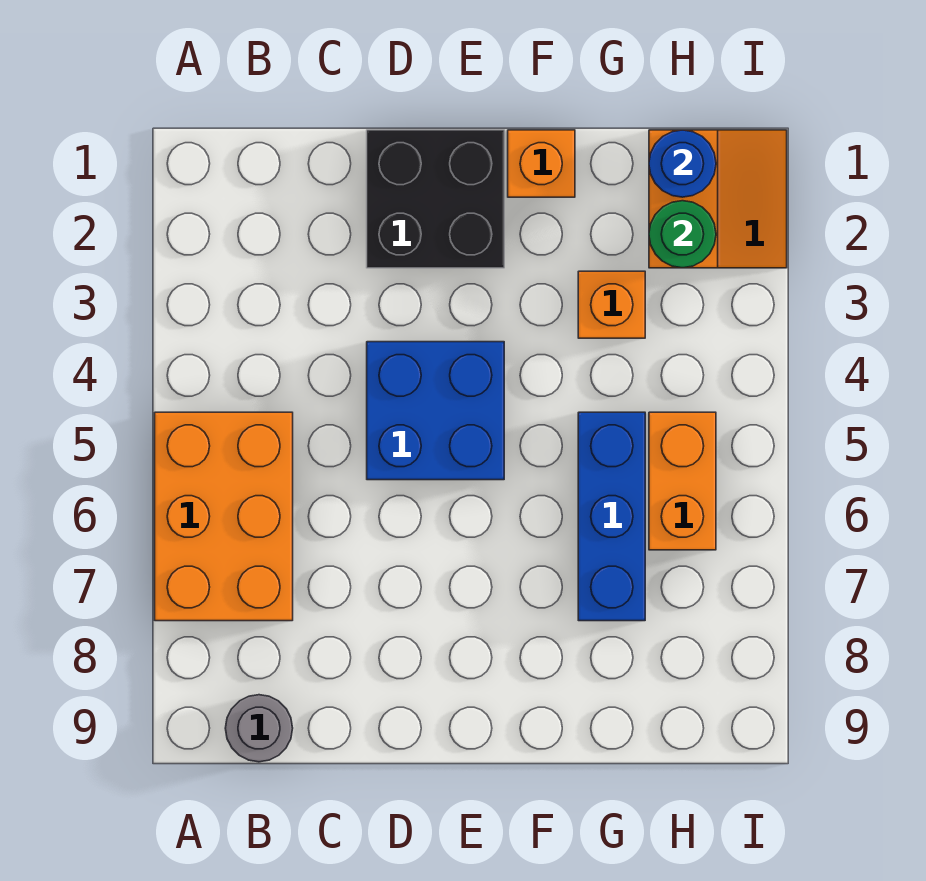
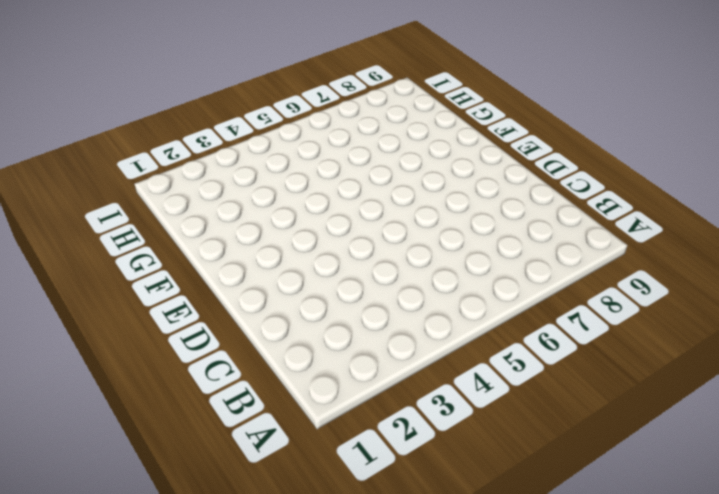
none -> orange brick A5:B7 level 1
none -> grey round brick B9 level 1

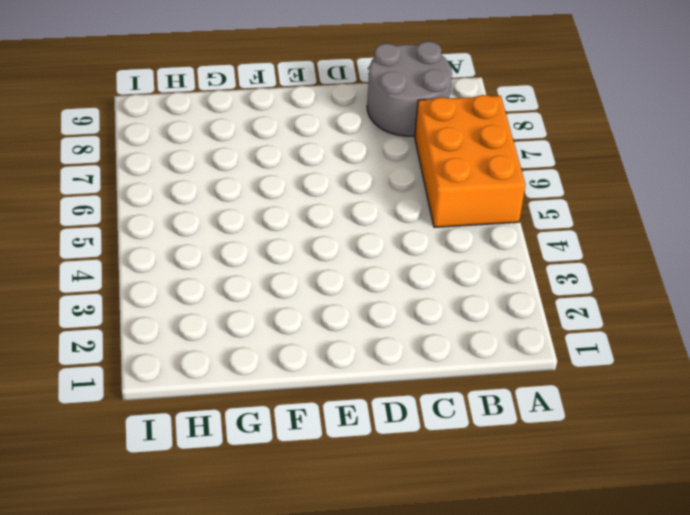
grey round brick B8:C9 level 1 -> grey round brick B9 level 1
none -> black brick D1:E2 level 1
none -> blue brick D4:E5 level 1

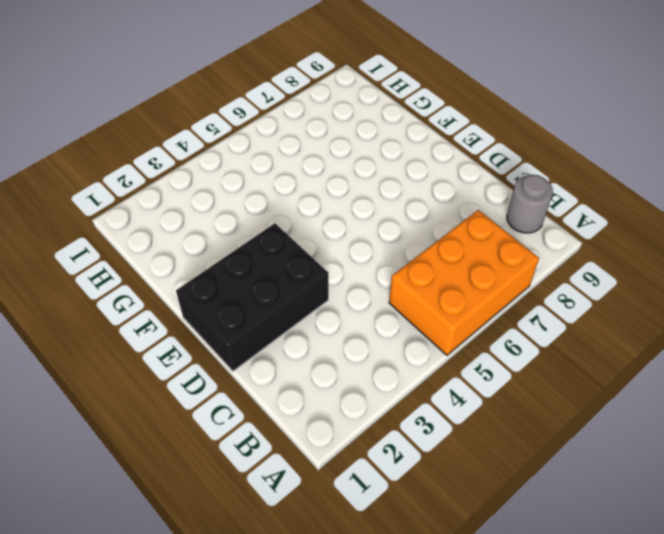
black brick D1:E3 level 1 -> black brick D1:E2 level 1
none -> blue brick D4:E5 level 1
none -> orange brick F1 level 1

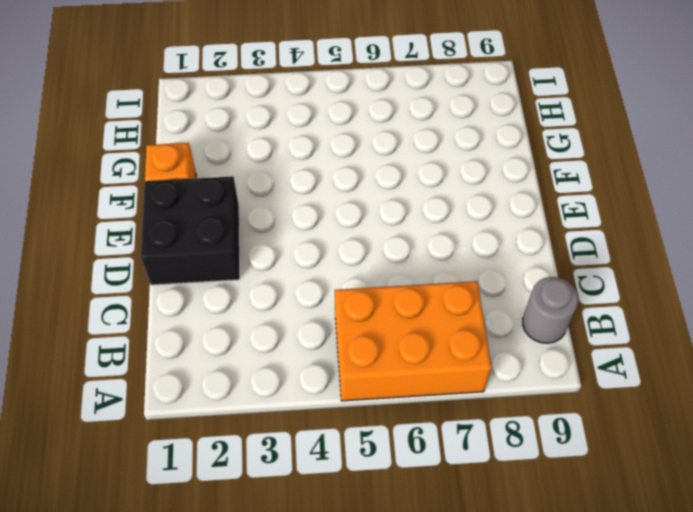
none -> blue brick D4:E5 level 1
none -> orange brick G3 level 1

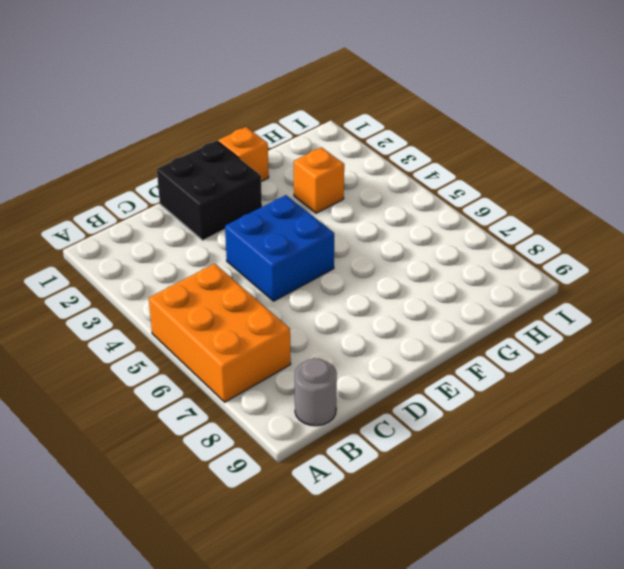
none -> blue brick G5:G7 level 1
none -> orange slope H1:I2 level 1 top H

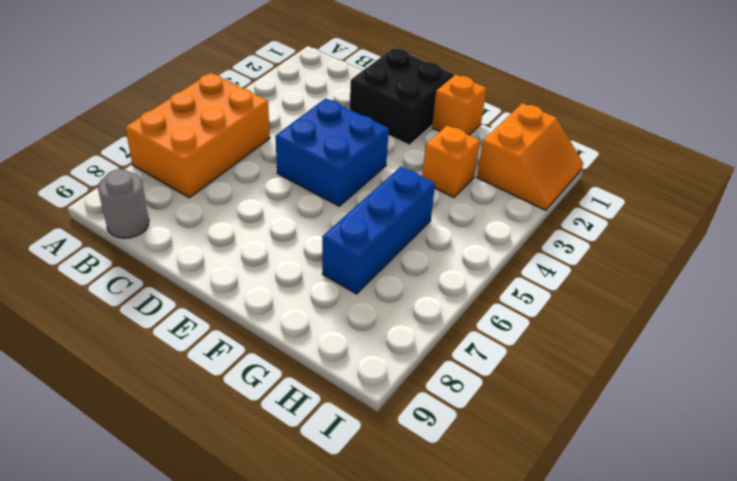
none -> orange brick H5:H6 level 1
none -> blue round brick H1 level 2

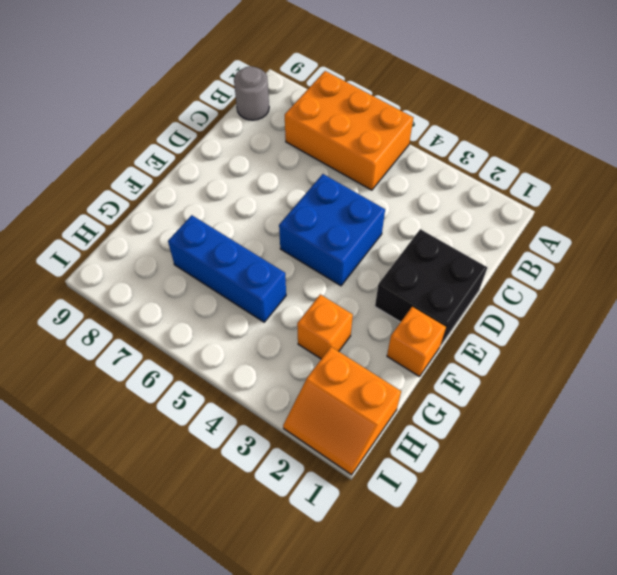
none -> orange brick H5:H6 level 1
none -> blue round brick H1 level 2

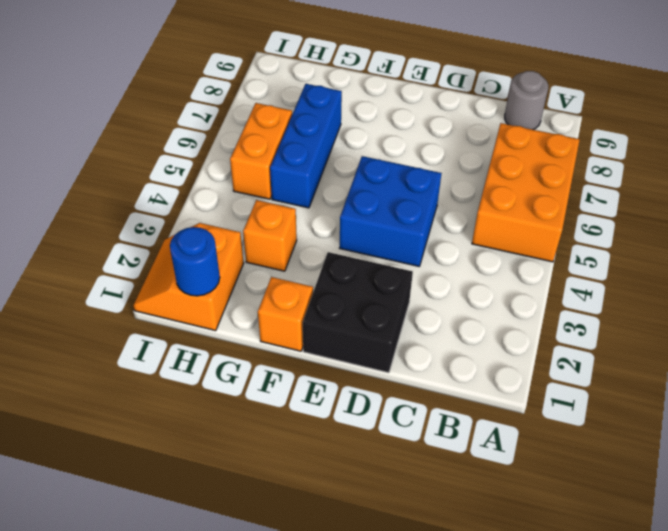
none -> green round brick H2 level 2

